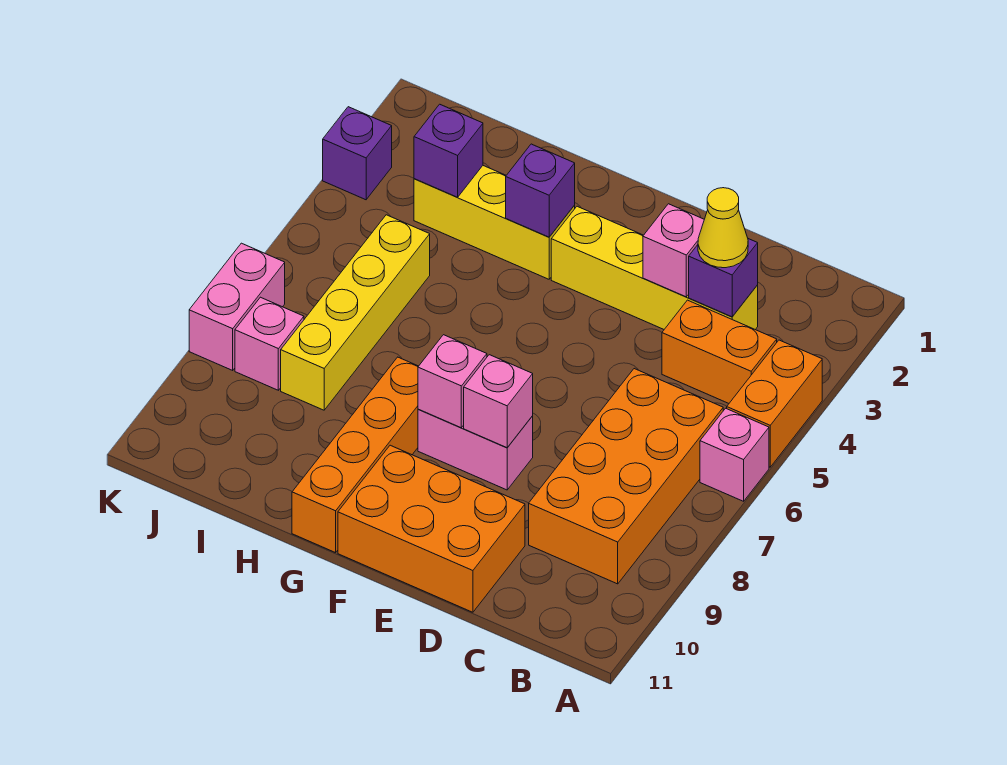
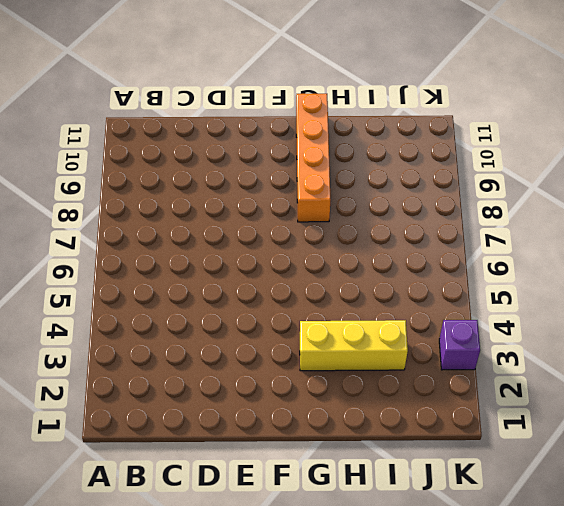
none -> orange brick A4:A5 level 1
none -> pink brick A6 level 1
none -> orange brick B4:C4 level 1

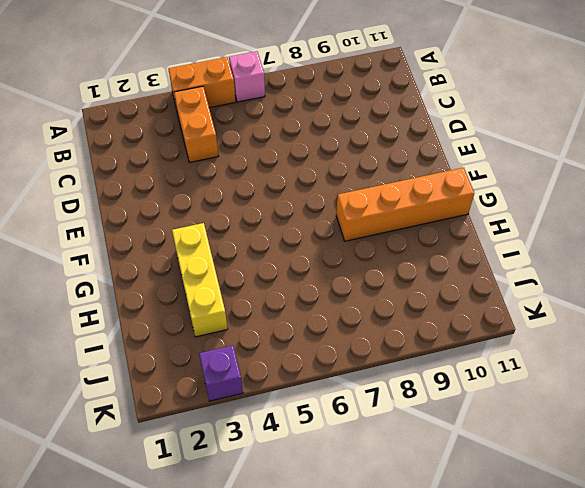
none -> orange brick B6:C9 level 1
none -> yellow brick C3:F3 level 1
none -> orange brick D10:F11 level 1

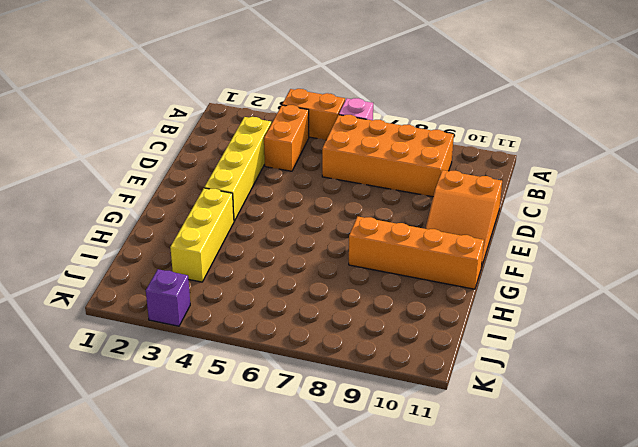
orange slope D10:F11 level 1 top D -> orange brick D10:F11 level 1
none -> pink brick E8:F8 level 1
none -> yellow brick I5:I8 level 1
none -> pink brick J8 level 1

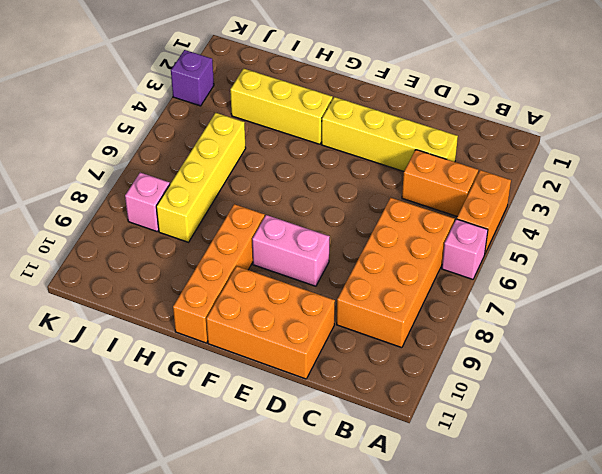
none -> pink brick K7:K8 level 1
none -> purple brick C3 level 2
none -> pink brick D3 level 2

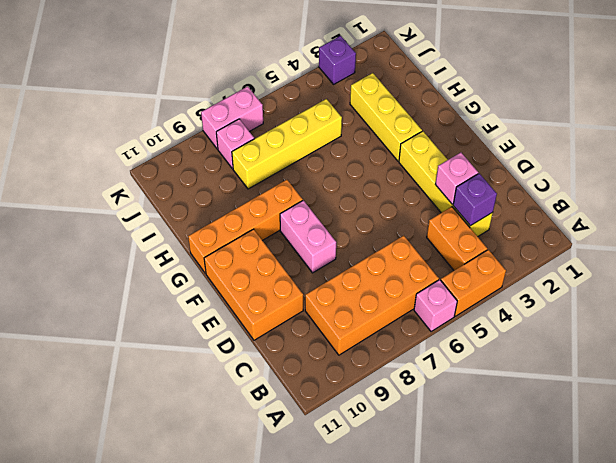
none -> pink brick E8 level 2
none -> pink brick F8 level 2
none -> purple brick G3 level 2

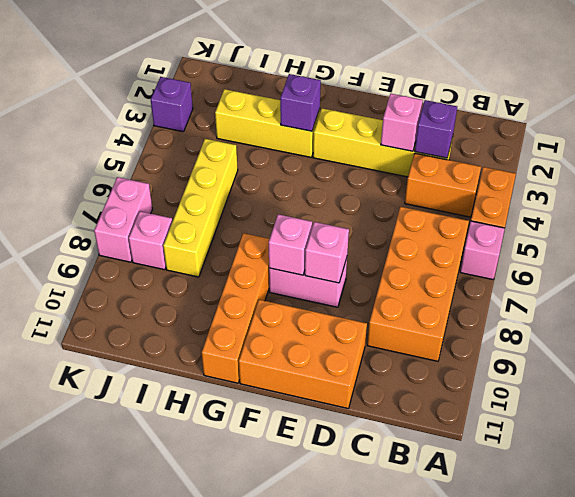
none -> purple brick I3 level 2
none -> yellow cone C3 level 3

